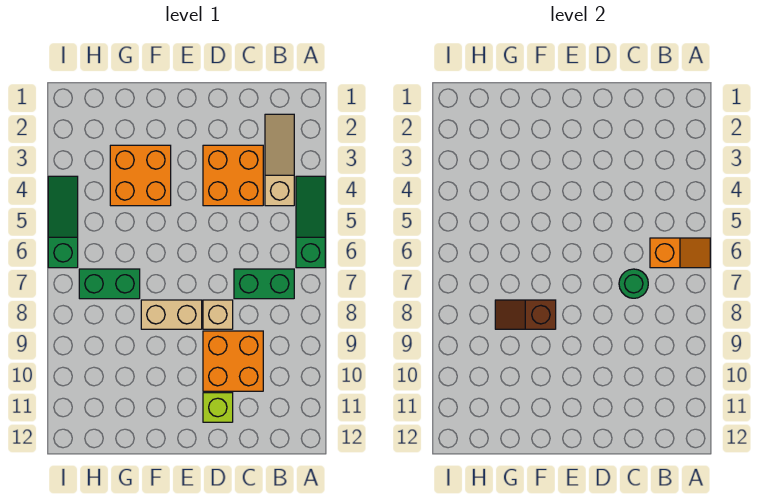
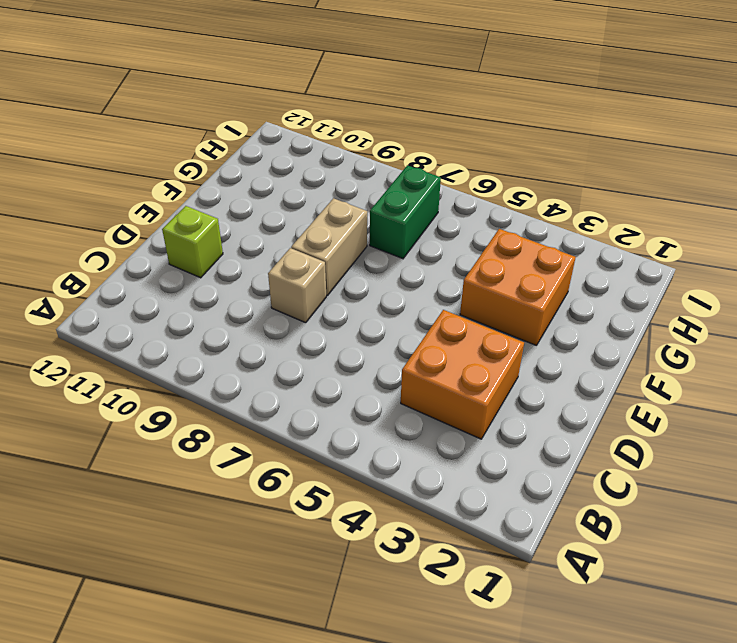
none -> green slope A4:A6 level 1 top 6
none -> tan slope B2:B4 level 1 top 4
none -> green brick B7:C7 level 1

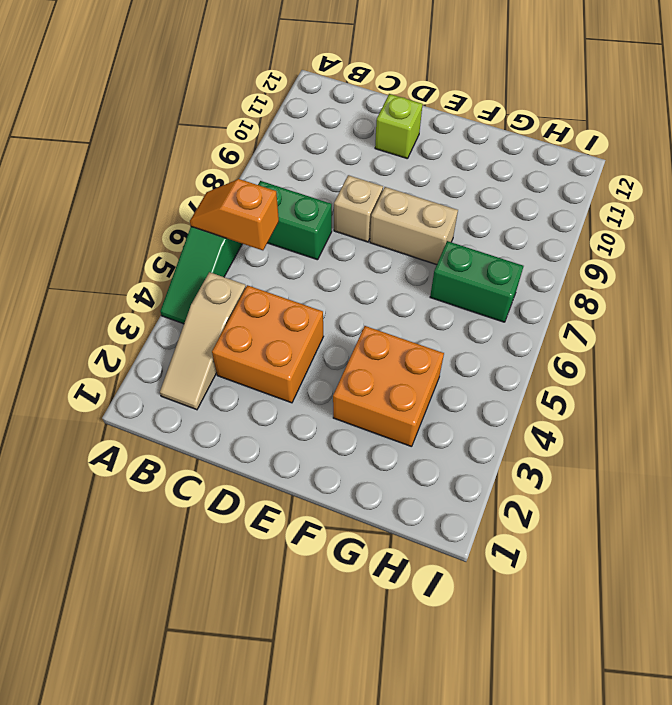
none -> orange brick C9:D10 level 1
none -> green slope I4:I6 level 1 top 6
none -> green round brick C7 level 2

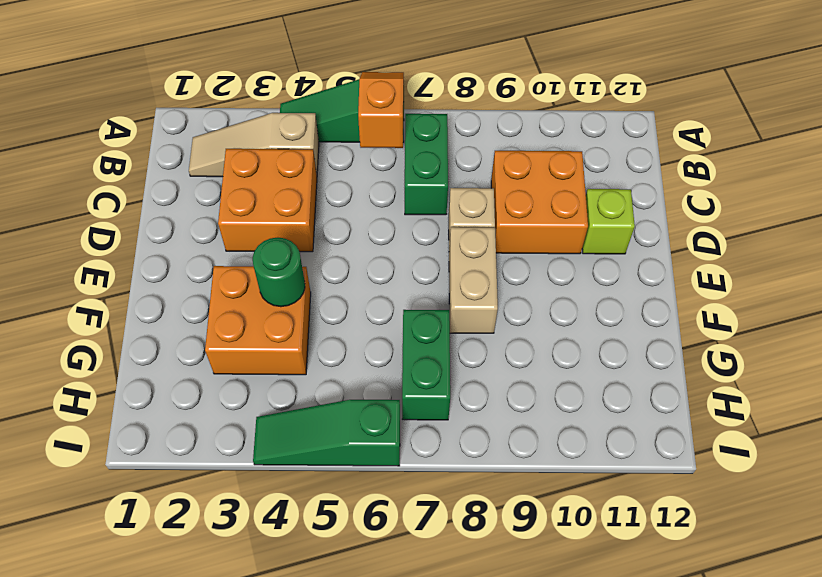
green round brick F4 level 2 -> green round brick C7 level 2
none -> brown slope F8:G8 level 2 top F

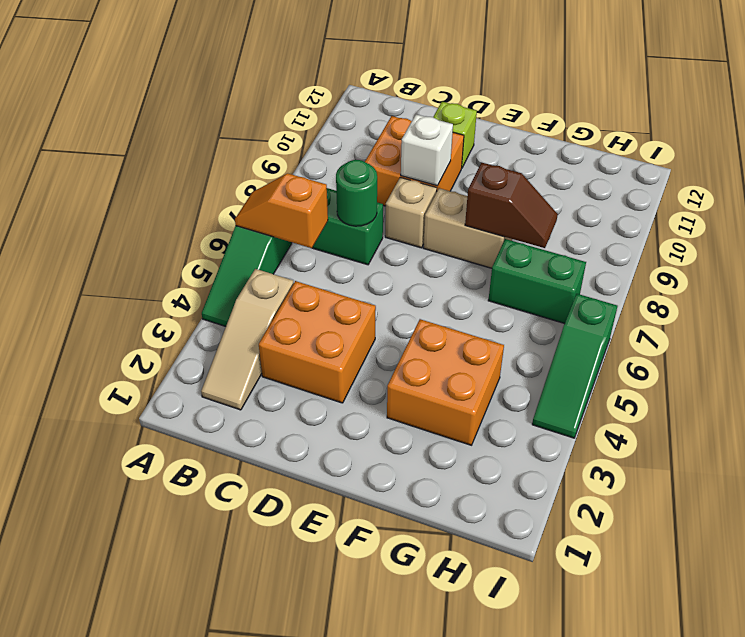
white brick D9 level 2 -> none

